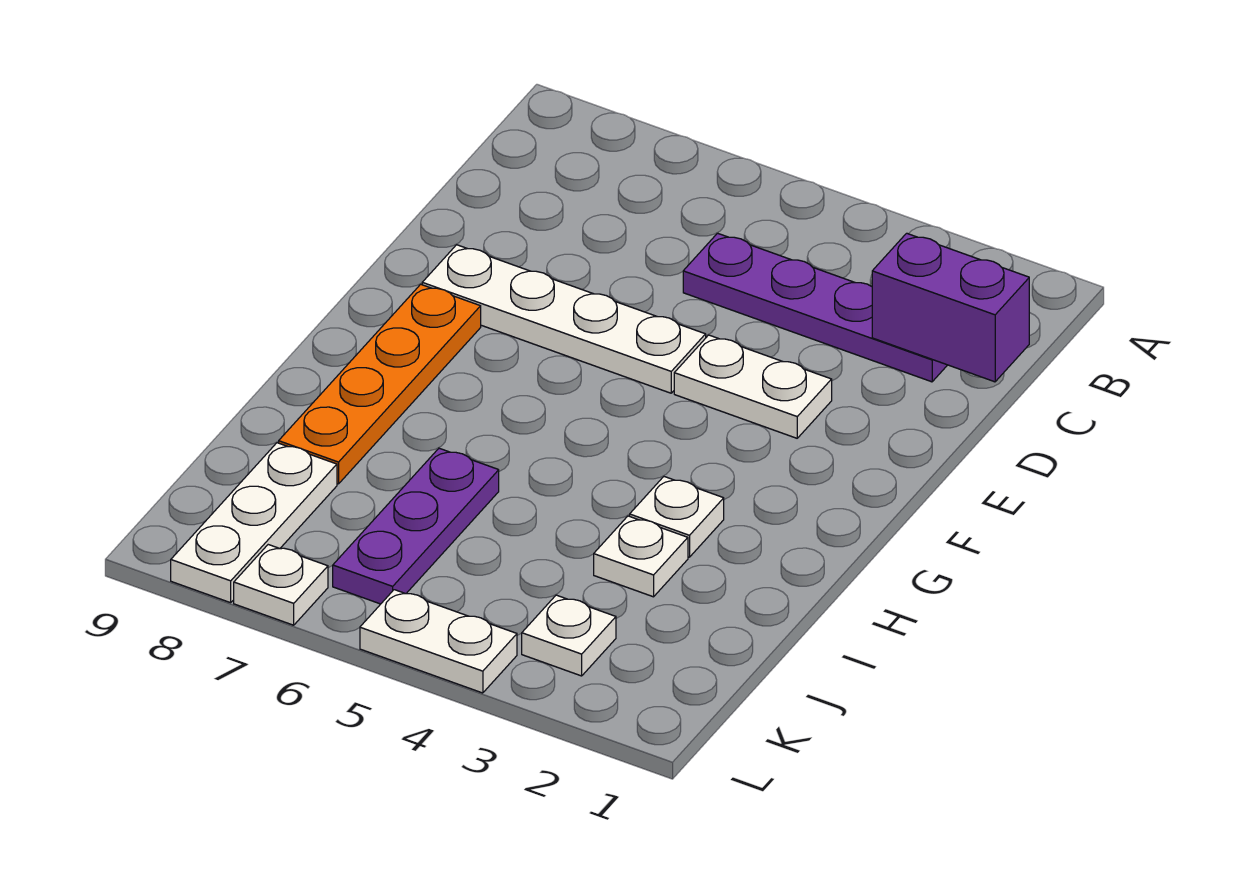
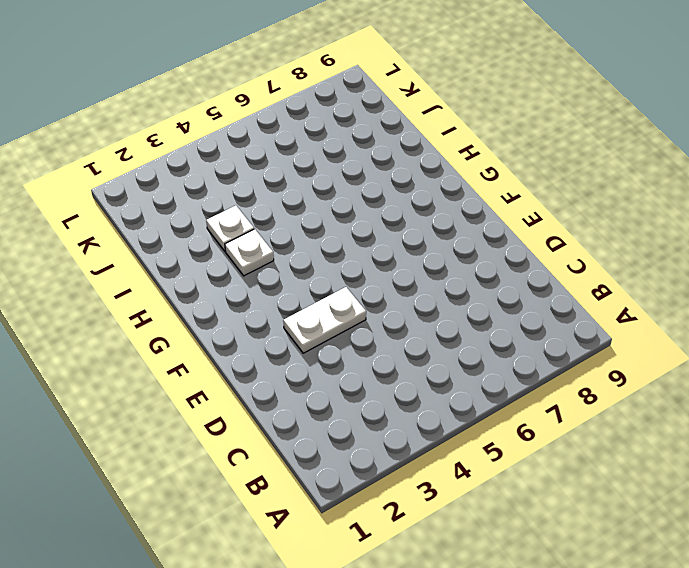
none -> purple plate C2:C5 level 1
none -> white plate E5:E8 level 1
none -> orange plate F8:I8 level 1

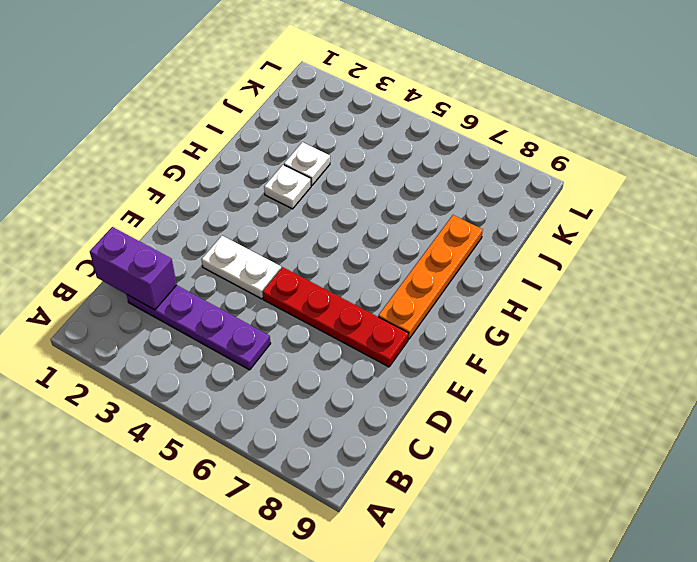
red plate E5:E8 level 1 -> white plate E5:E8 level 1
none -> purple plate I6:K6 level 1
none -> white plate J8:L8 level 1
none -> white plate K3 level 1

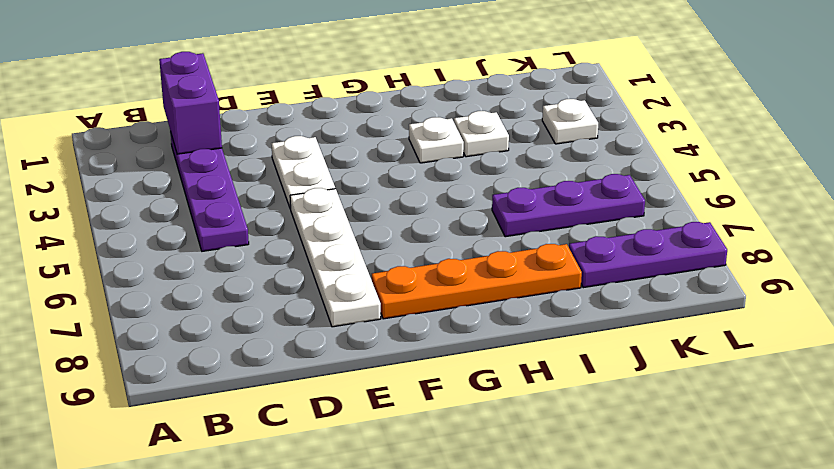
purple plate J8:L8 level 1 -> white plate J8:L8 level 1
none -> white plate L4:L5 level 1
none -> white plate L7 level 1

